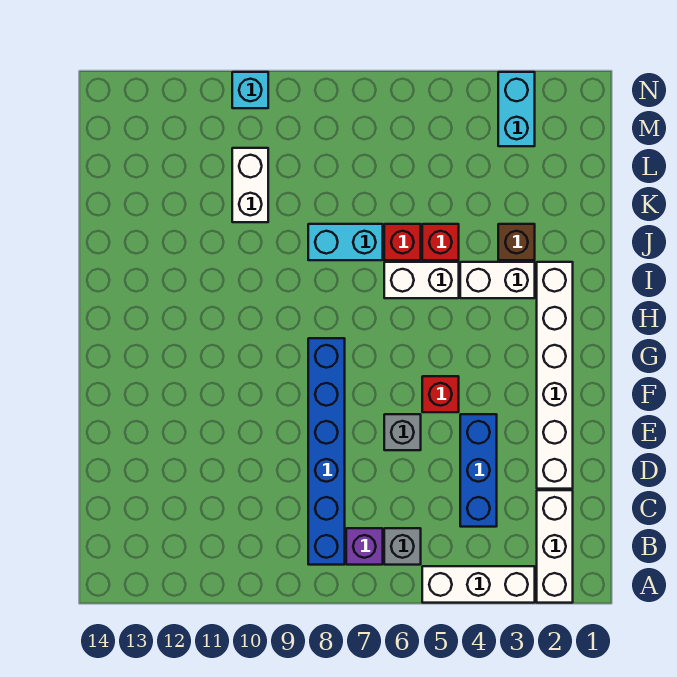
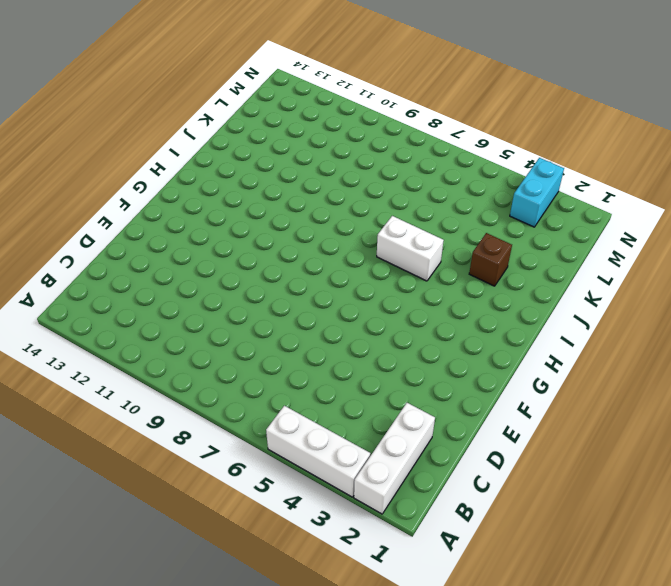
none -> grey brick B6 level 1
none -> purple brick B7 level 1
none -> blue brick B8:G8 level 1

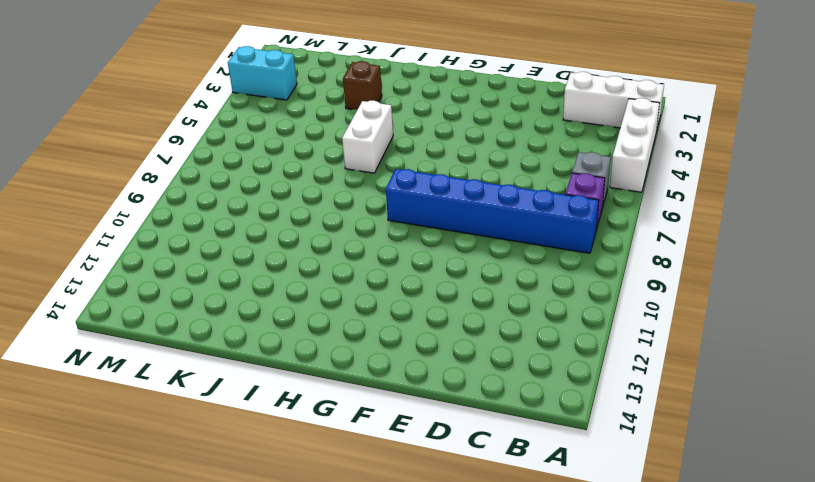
none -> blue brick C4:E4 level 1
none -> white brick D2:I2 level 1
none -> grey brick E6 level 1

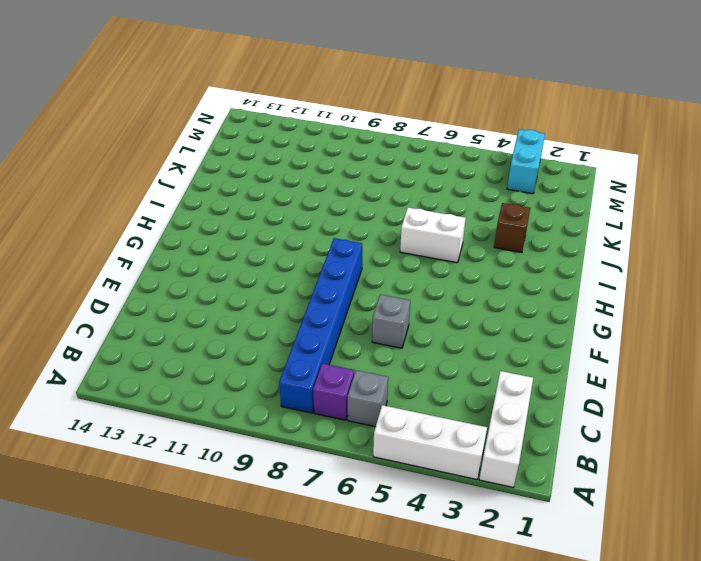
none -> blue brick C4:E4 level 1
none -> white brick D2:I2 level 1
none -> red brick F5 level 1

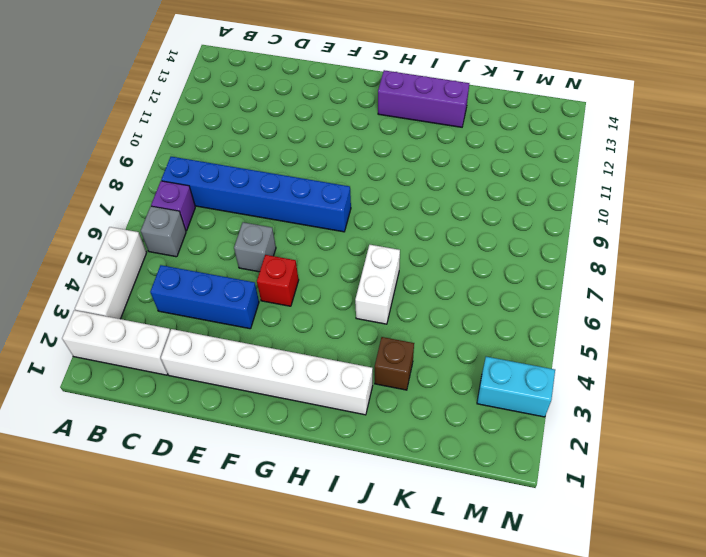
purple brick H13:J13 level 1 -> none
none -> white brick I3:I4 level 1
none -> red brick J5 level 1
none -> red brick J6 level 1

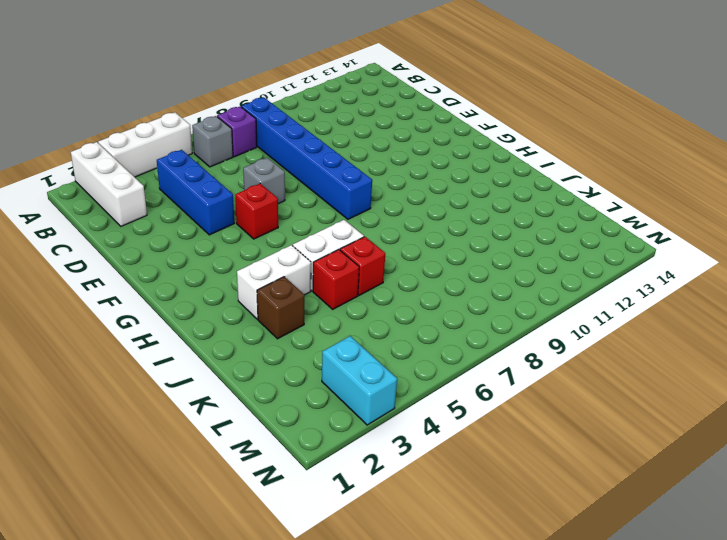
none -> white brick D2:I2 level 1
none -> cyan brick J7:J8 level 1
none -> white brick K10:L10 level 1

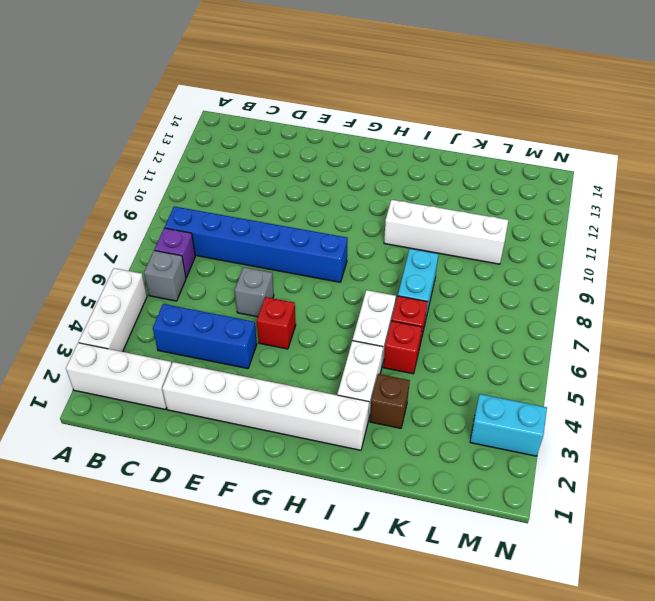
white brick I10:L10 level 1 -> white brick K10:L10 level 1
none -> cyan brick N10 level 1

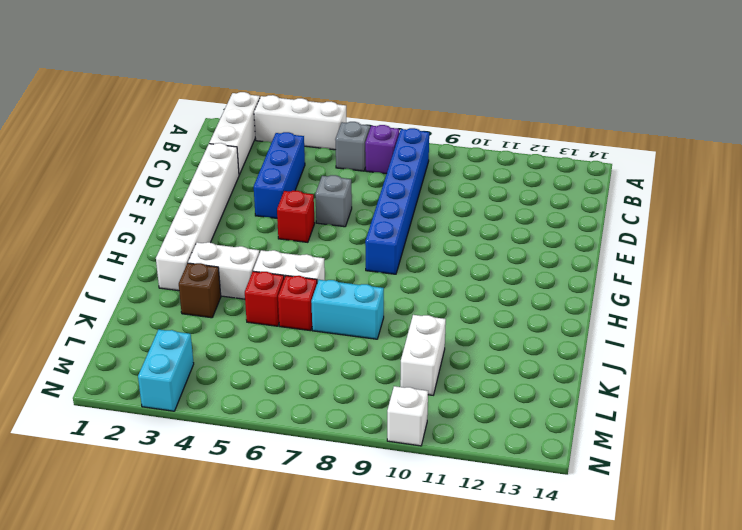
white brick N10 level 1 -> cyan brick N10 level 1

